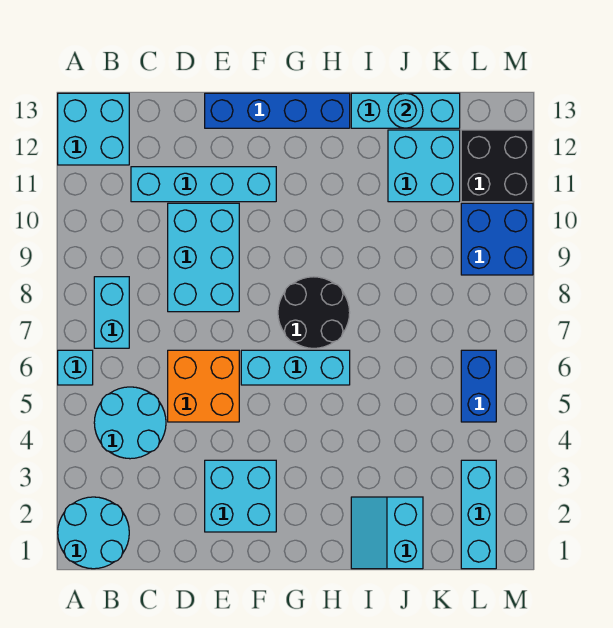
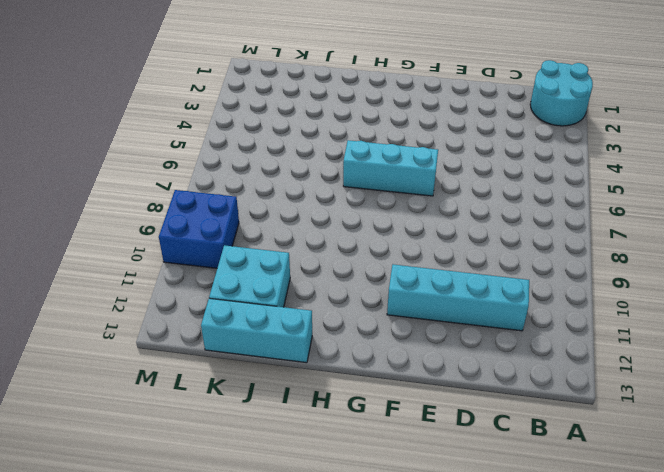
none -> cyan brick A6 level 1
none -> cyan brick A12:B13 level 1
none -> cyan round brick B4:C5 level 1

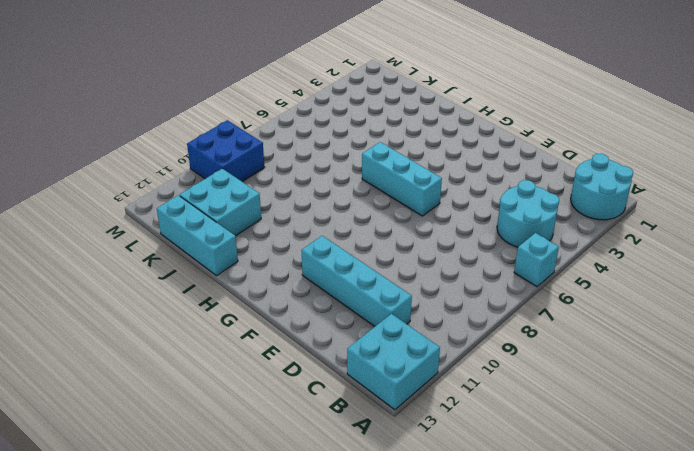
none -> cyan brick B7:B8 level 1
none -> orange brick D5:E6 level 1
none -> cyan brick D8:E10 level 1

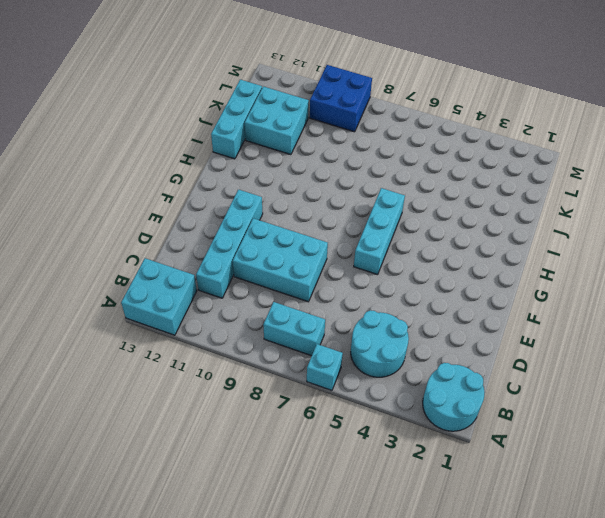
none -> orange brick D5:E6 level 1
none -> cyan brick E2:F3 level 1
none -> blue brick E13:H13 level 1

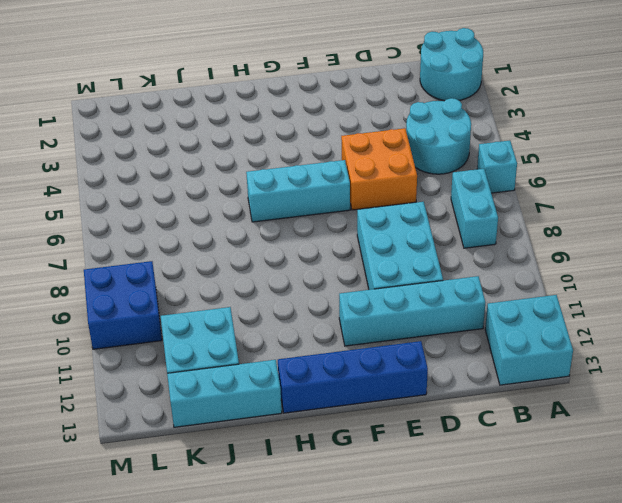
none -> cyan brick E2:F3 level 1
none -> black round brick G7:H8 level 1
none -> cyan slope I1:J2 level 1 top J

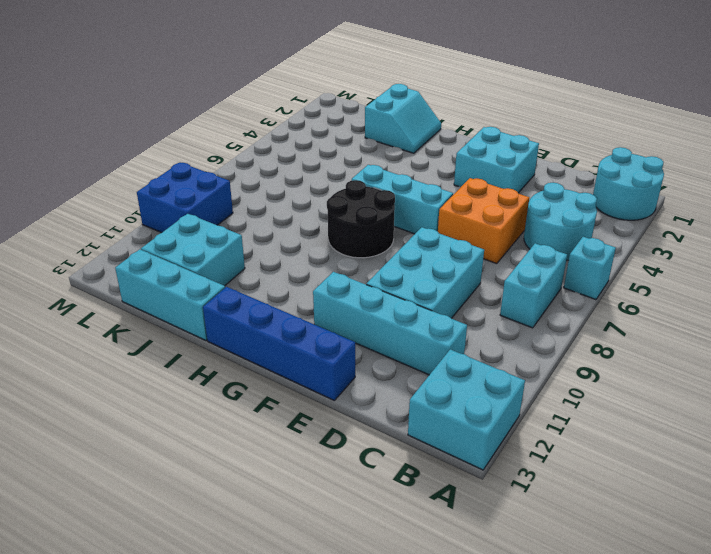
none -> cyan brick L1:L3 level 1
none -> blue brick L5:L6 level 1
none -> black brick L11:M12 level 1

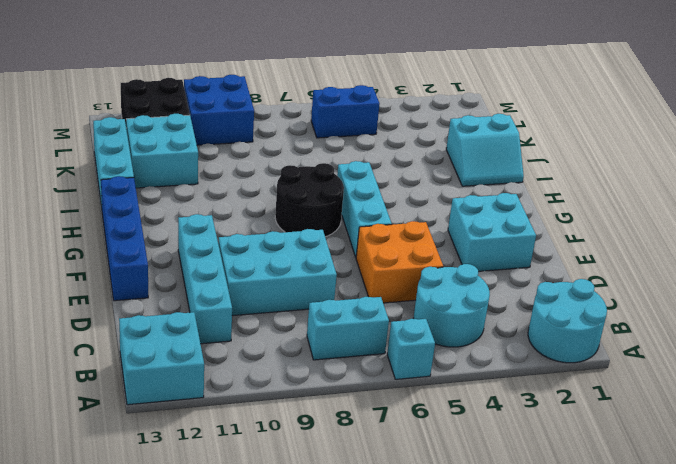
none -> cyan brick L1:L3 level 1
none -> cyan round brick J13 level 2

